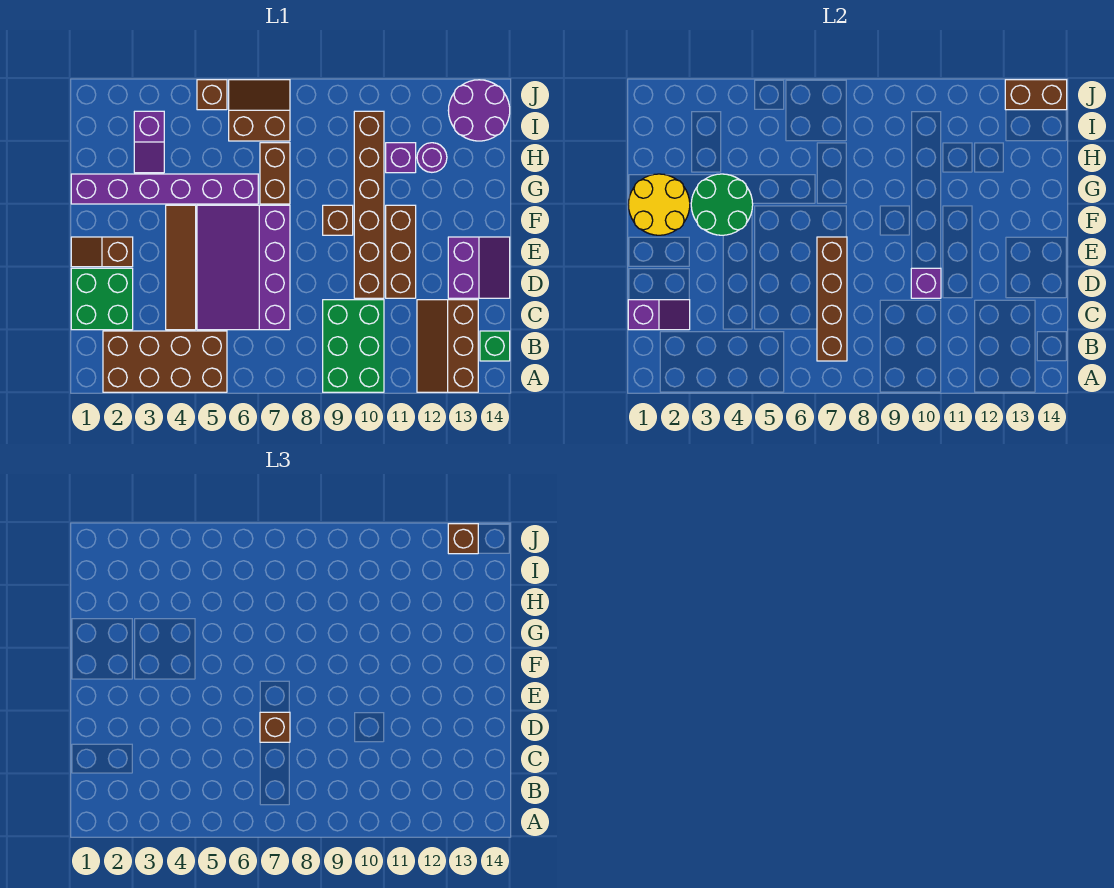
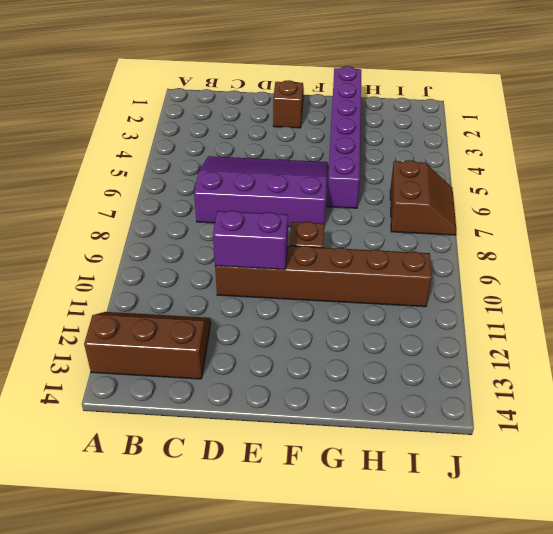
purple brick D10:E10 level 2 -> purple brick D10 level 2
none -> brown brick A2:B5 level 1
none -> green brick A9:C10 level 1
none -> green brick B14 level 1

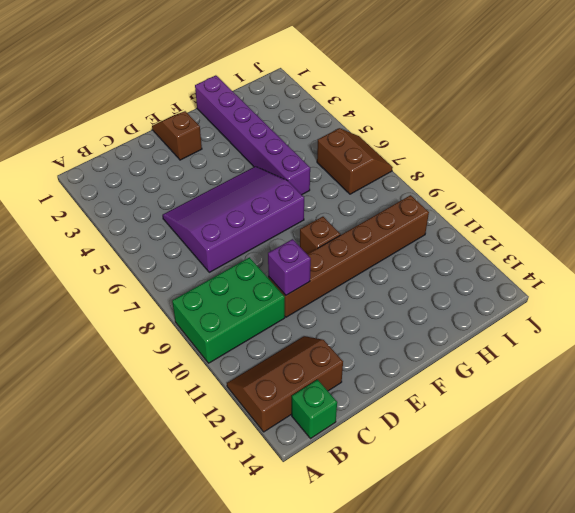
none -> brown brick A2:B5 level 1
none -> green brick C1:D2 level 1
none -> brown tile C4:F4 level 1

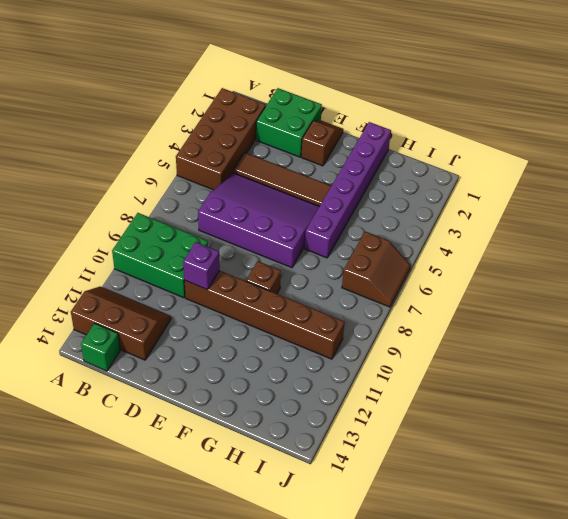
none -> brown brick D11:F11 level 1
none -> purple slope D13:E14 level 1 top 13
none -> brown brick G7:H7 level 1

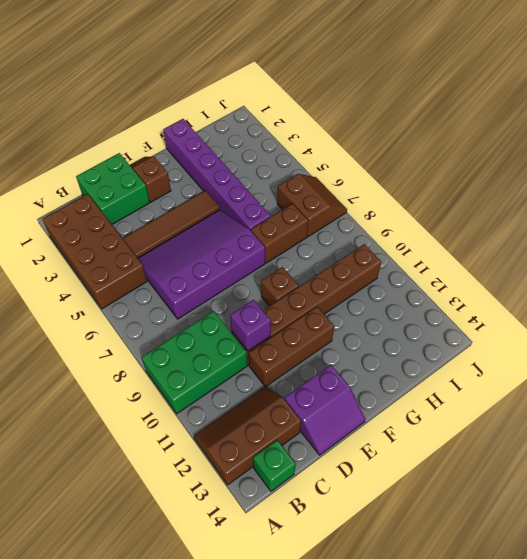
none -> purple slope H3:I3 level 1 top I
none -> purple brick H11 level 1
none -> purple round brick H12 level 1

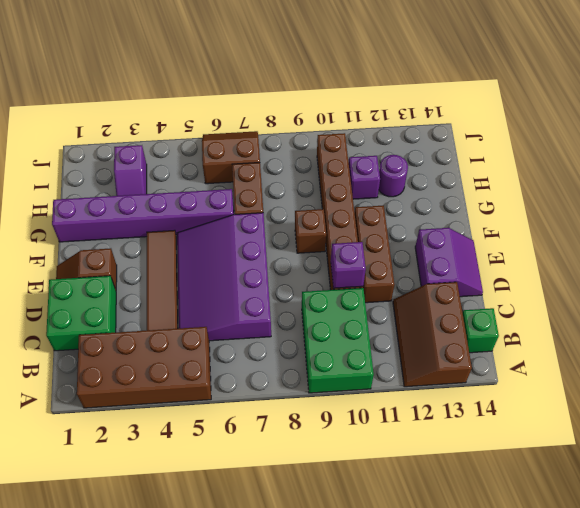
none -> purple round brick I13:J14 level 1
none -> brown brick J5 level 1
none -> brown brick B7:E7 level 2

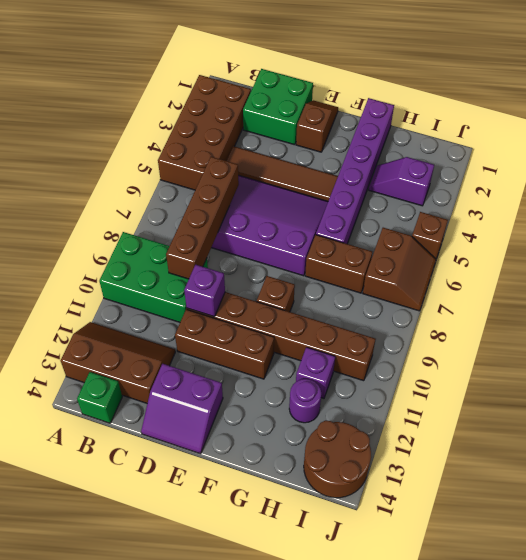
brown brick C6:C9 level 2 -> brown brick B7:E7 level 2
brown round brick I13:J14 level 1 -> purple round brick I13:J14 level 1
none -> purple slope C1:C2 level 2 top 1
none -> yellow round brick F1:G2 level 2
none -> green round brick F3:G4 level 2

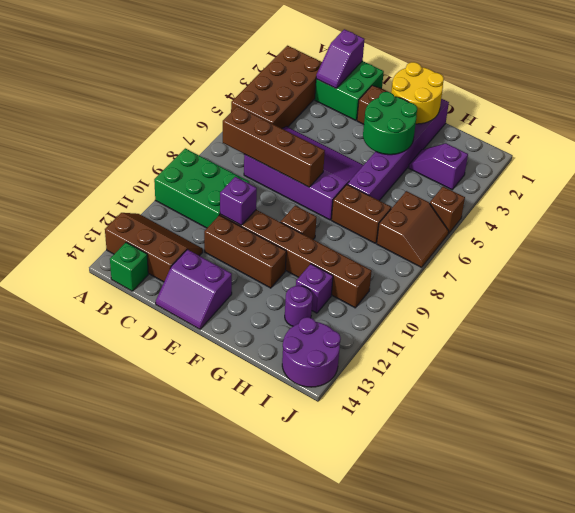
none -> brown tile C4:F4 level 1
none -> brown brick J13:J14 level 2
none -> brown brick D7 level 3

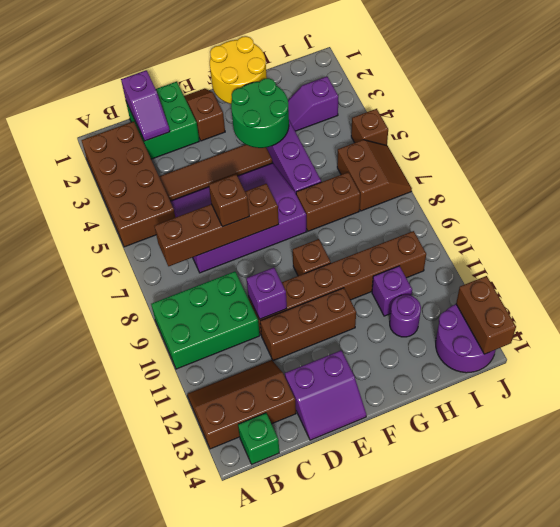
none -> brown brick J13 level 3

